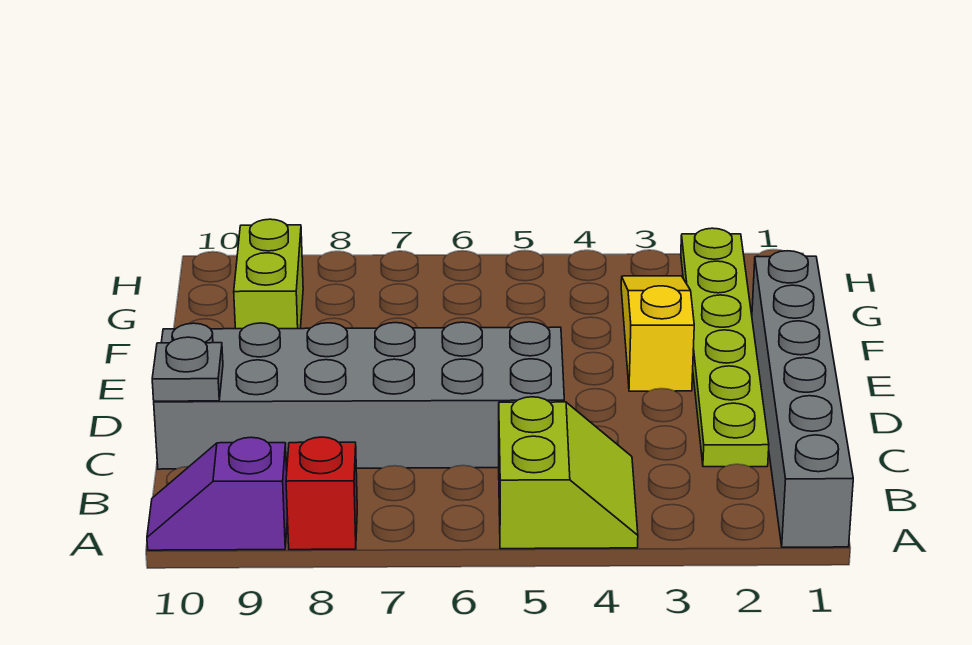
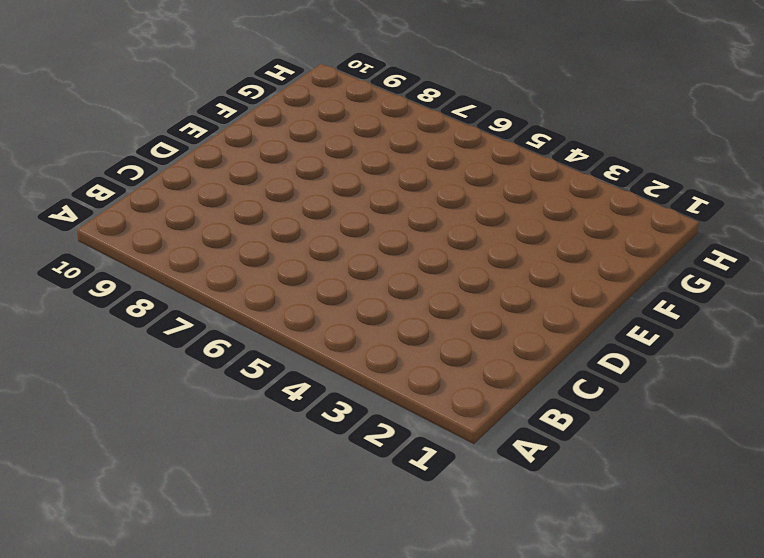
none -> grey brick A1:F1 level 1
none -> lime slope A4:B5 level 1 top 5

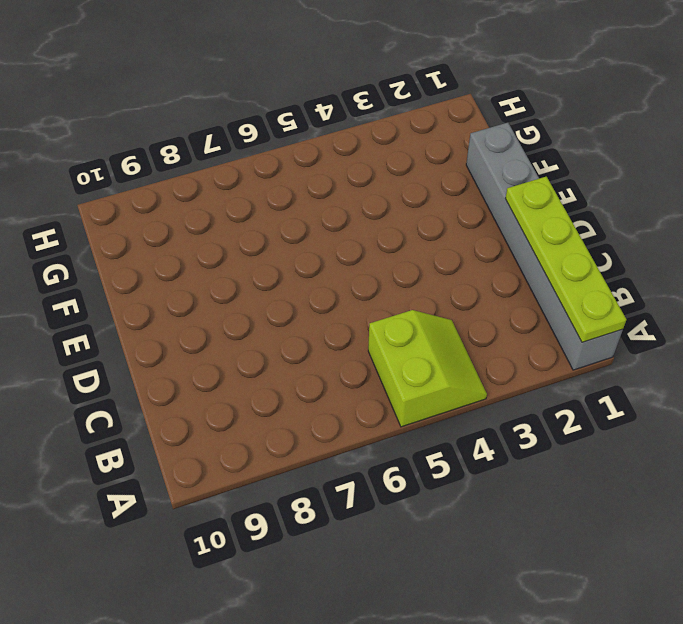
lime plate A1:D1 level 2 -> none
none -> red brick A8 level 1
none -> purple slope A9:A10 level 1 top 9

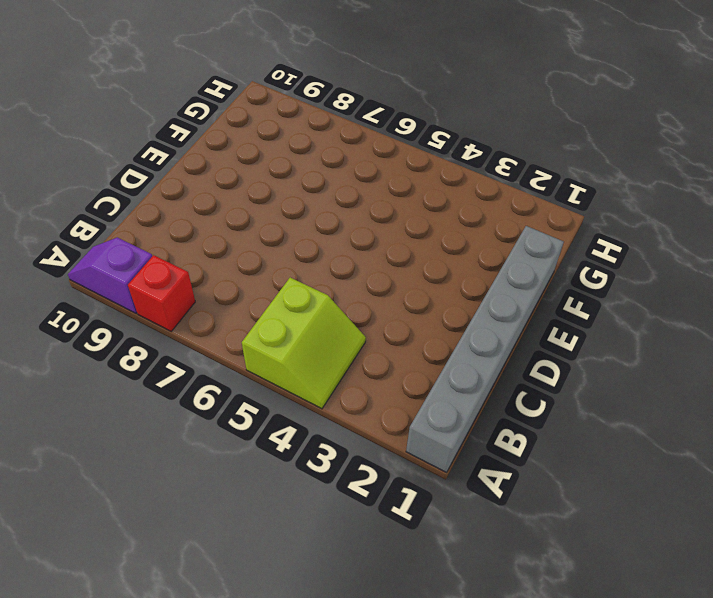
none -> lime plate C2:H2 level 1
none -> grey brick C5:D10 level 1

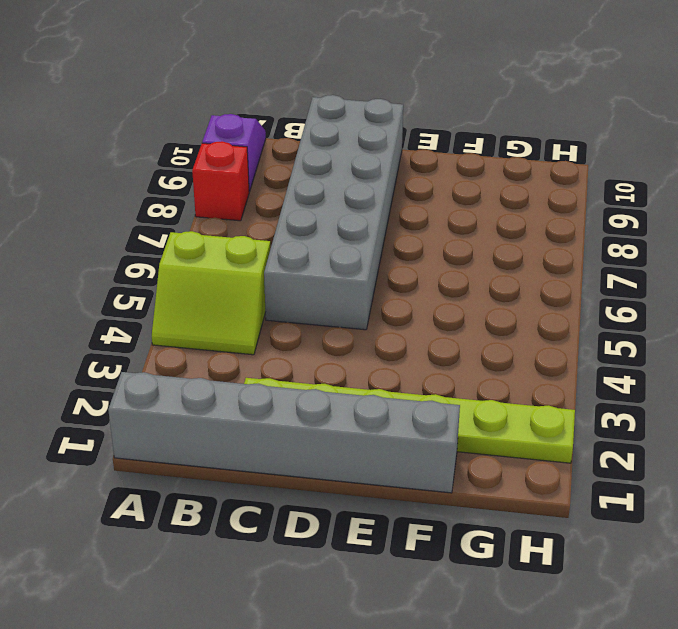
none -> yellow slope E3:G3 level 1 top E
none -> lime brick F9:G9 level 1

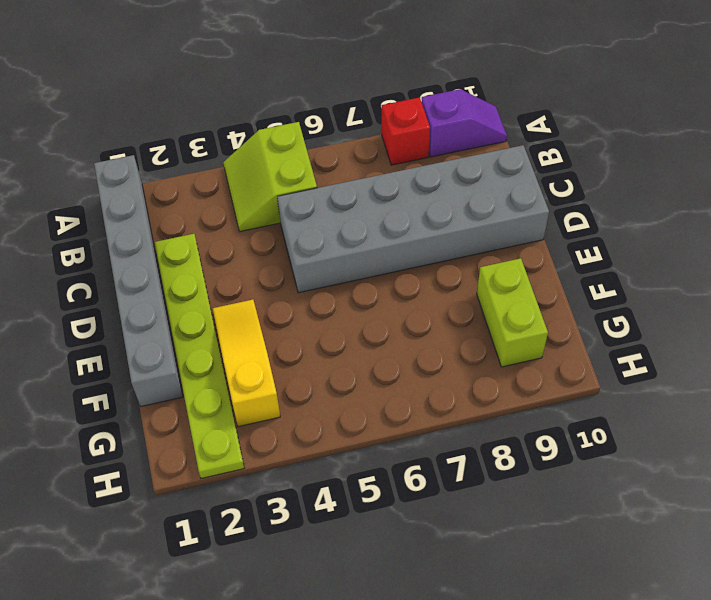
yellow slope E3:G3 level 1 top G -> yellow slope E3:G3 level 1 top E
none -> grey plate C10 level 2

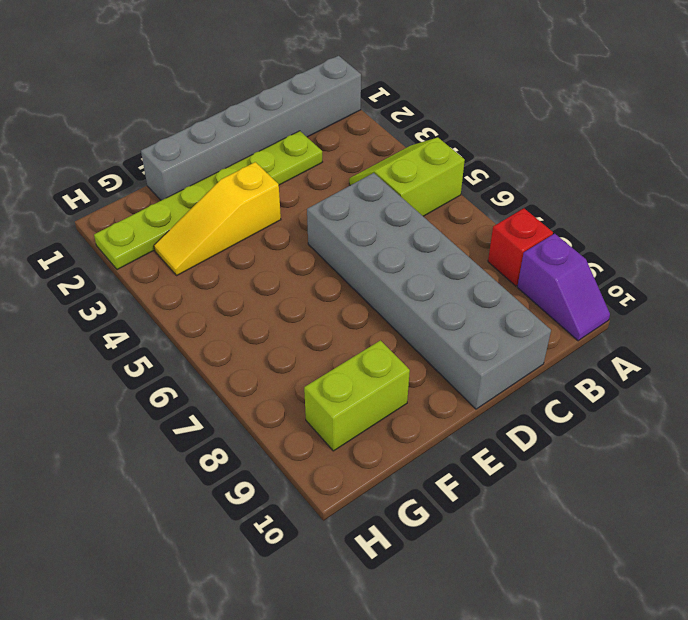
none -> grey plate C10 level 2

